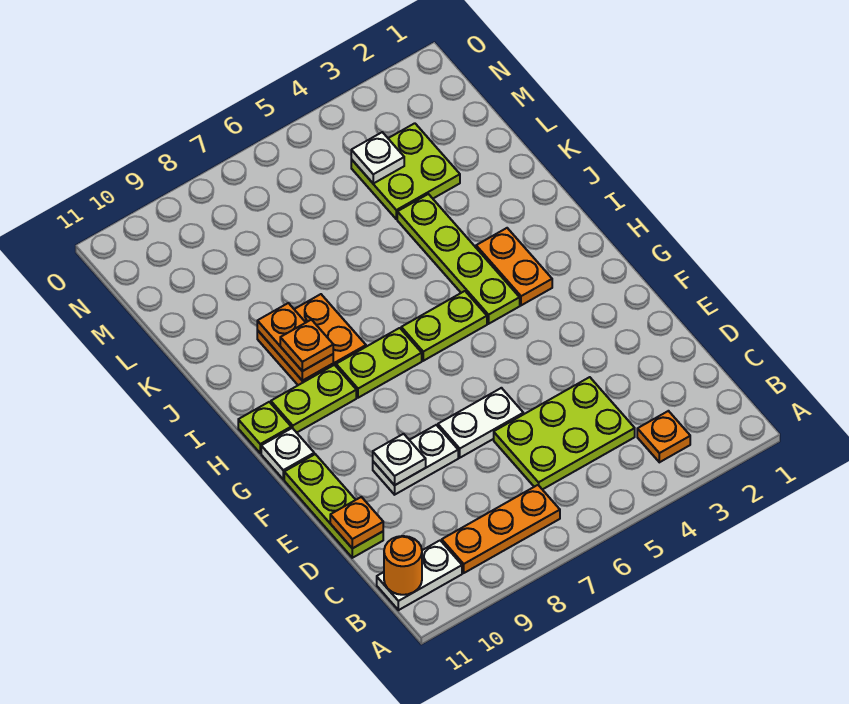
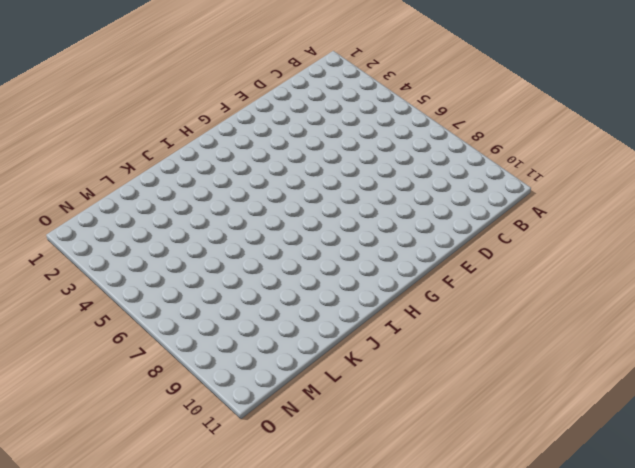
none -> orange plate B3 level 1
none -> orange plate B7:B9 level 1
none -> white plate B10:B11 level 1

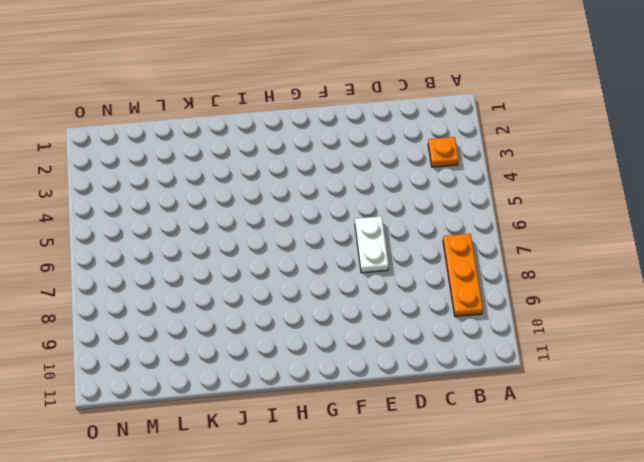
none -> white plate B10:B11 level 1
none -> lime plate C4:D6 level 1
none -> lime plate D11:F11 level 1

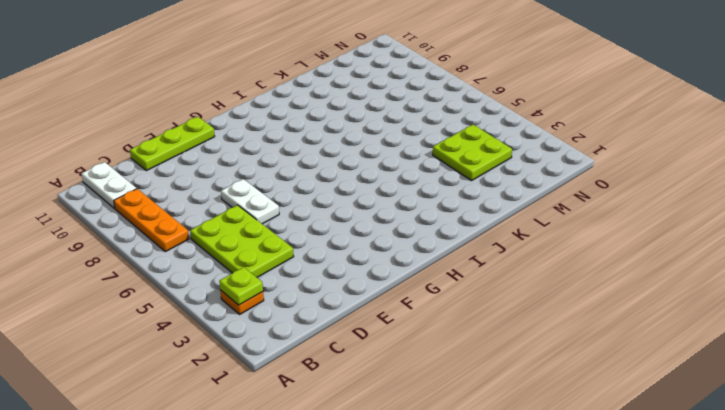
lime plate B3 level 2 -> lime plate H11 level 1
none -> white plate E8:E9 level 1
none -> white plate G11 level 1
none -> orange plate H3:I3 level 1

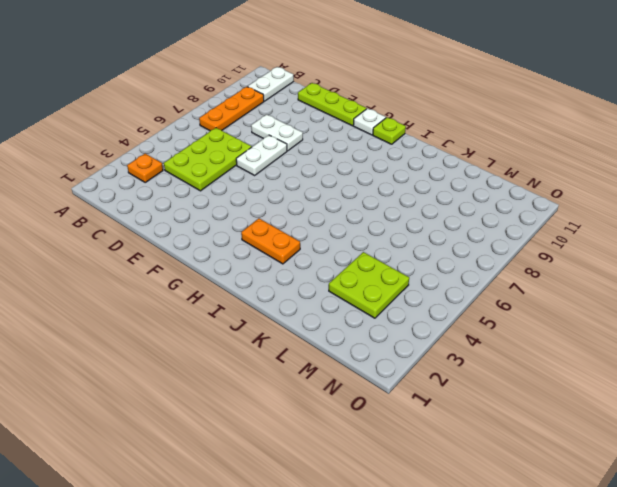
white plate D8:E8 level 1 -> white plate E8:E9 level 1
none -> lime plate H4:K4 level 1
none -> lime plate H5:H6 level 1
none -> lime plate H7:H8 level 1

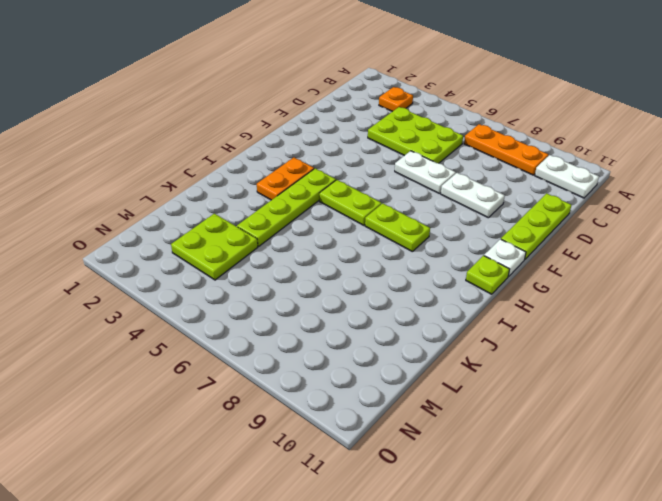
none -> lime plate H9:H10 level 1
none -> orange plate I8:J9 level 1
none -> orange round brick B11 level 2

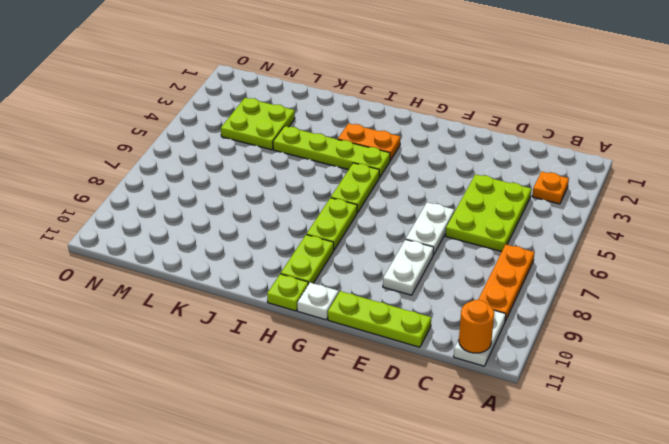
none -> orange plate I8:J9 level 1
none -> orange plate D11 level 2
none -> white plate E9 level 2

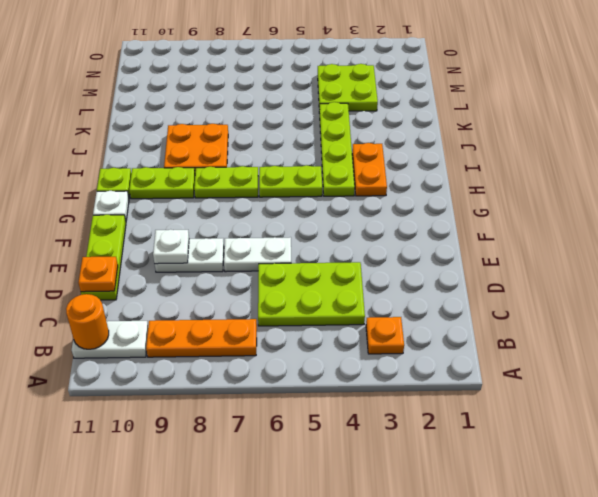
none -> orange plate I9:J9 level 2
none -> white plate M4 level 2
none -> orange plate I9 level 3

